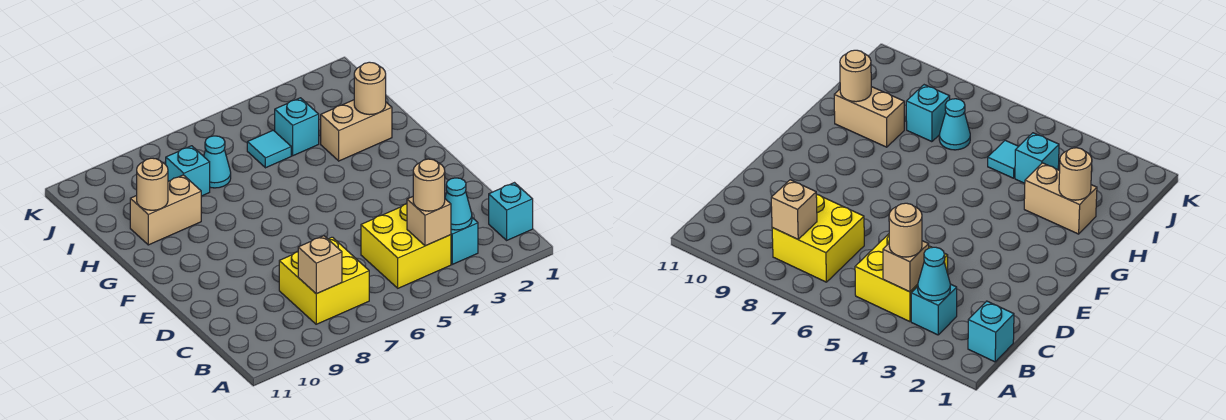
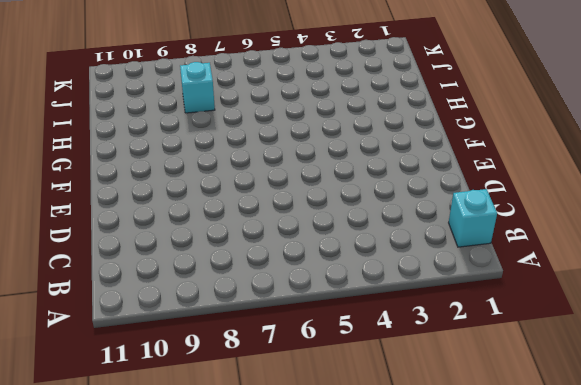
none -> cyan brick B3 level 1
none -> yellow brick B4:C5 level 1
none -> yellow brick B7:C8 level 1

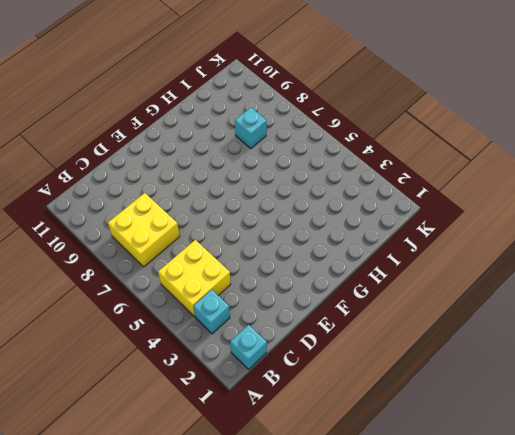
none -> tan brick H2:H3 level 1
none -> tan brick H9:H10 level 1
none -> cyan brick I4 level 1

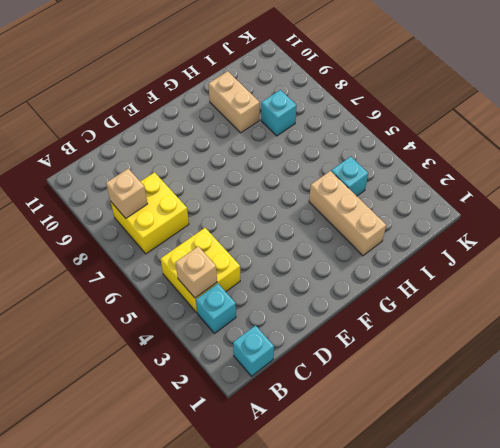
tan brick H2:H4 level 1 -> tan brick H2:H3 level 1
none -> cyan tile I5 level 1
none -> cyan cone I7 level 1
none -> cyan cone B3 level 2

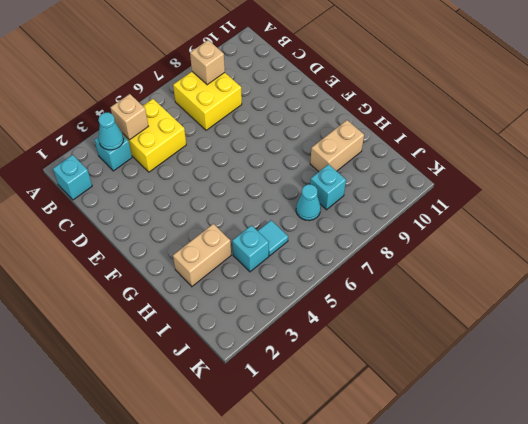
none -> tan round brick H2 level 2
none -> tan round brick H10 level 2
none -> tan round brick B4 level 3

